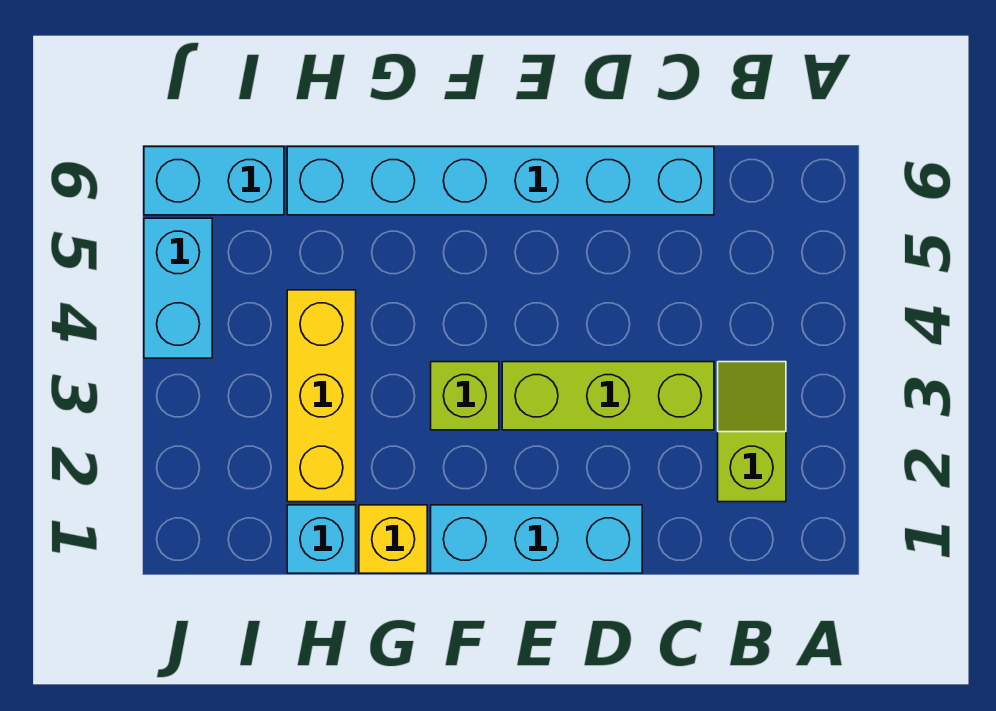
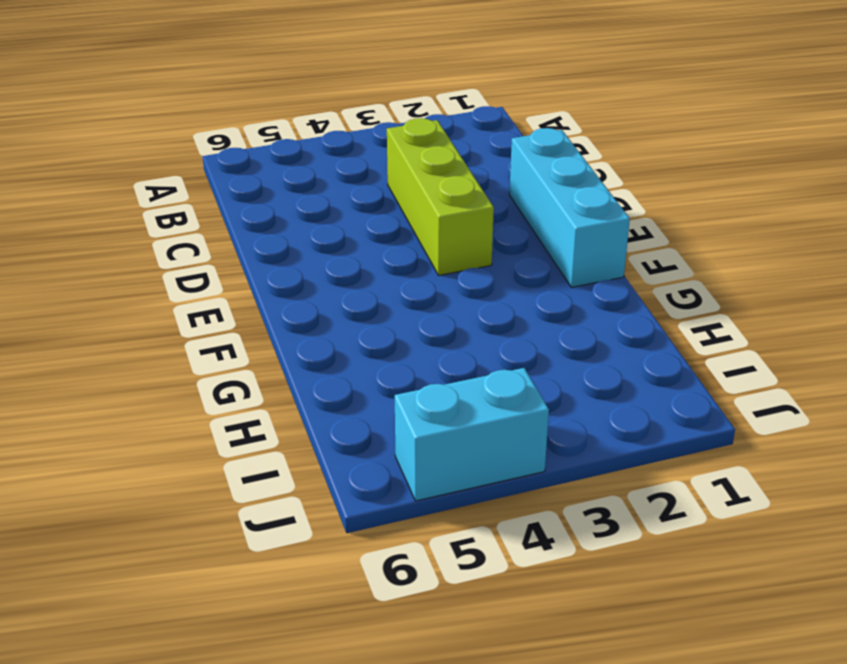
none -> lime slope B2:B3 level 1 top 2
none -> cyan brick C6:H6 level 1

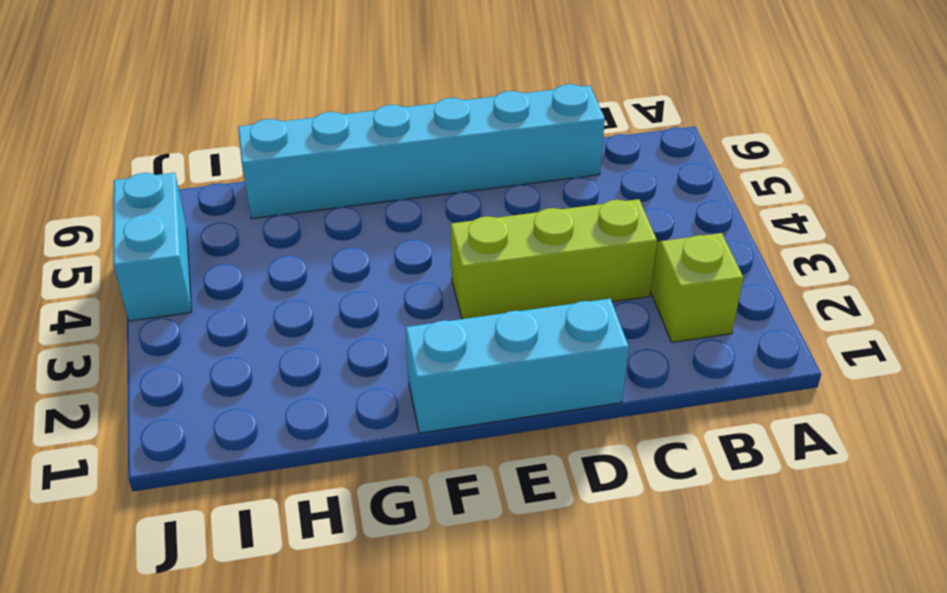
none -> lime brick F3 level 1
none -> yellow brick G1 level 1

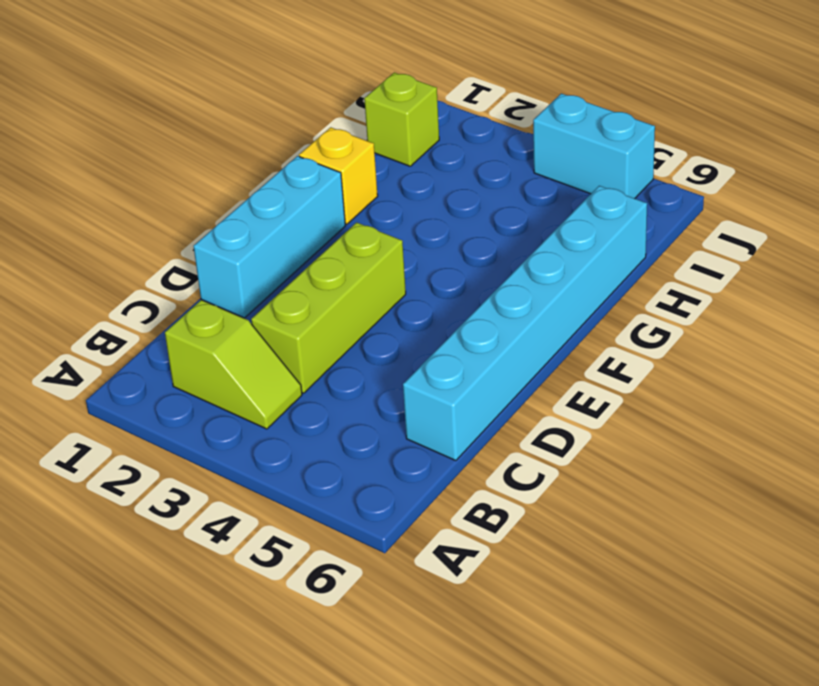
lime brick I1 level 1 -> lime brick F3 level 1
none -> cyan brick H1 level 1
none -> yellow brick H2:H4 level 1

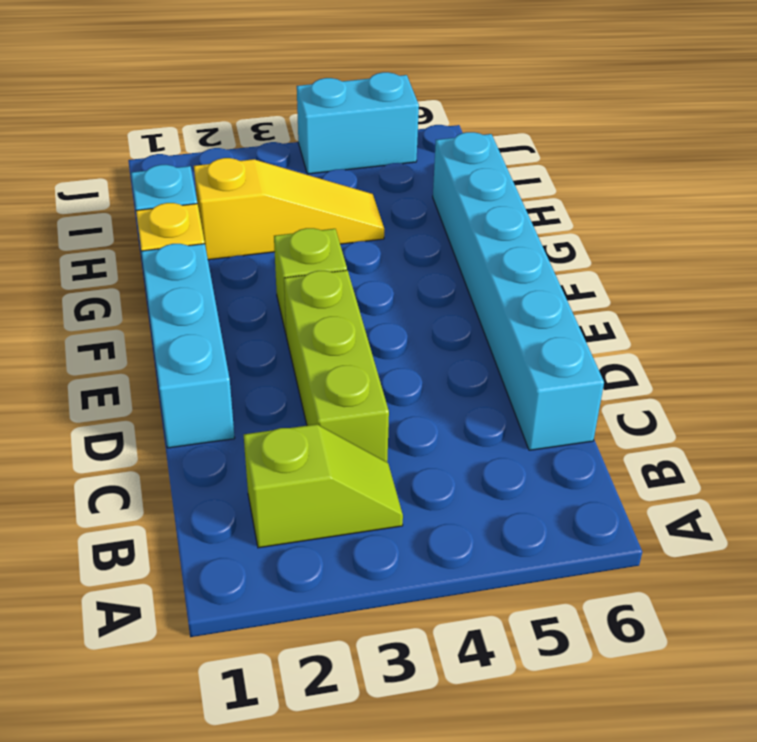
yellow slope H2:H4 level 1 top 2 -> yellow brick H2:H4 level 1
none -> cyan brick I6:J6 level 1

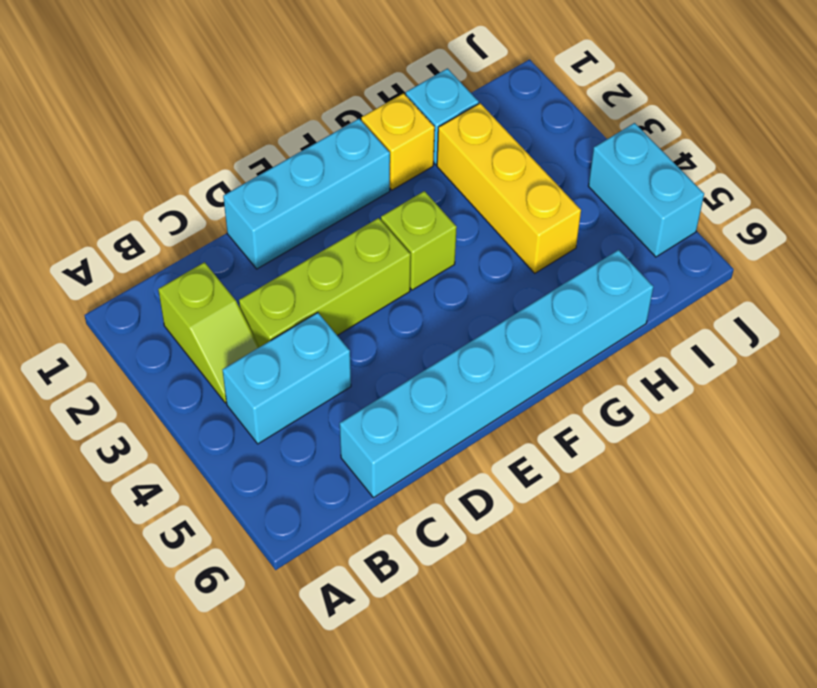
cyan brick B4:C4 level 1 -> cyan brick I6:J6 level 1

